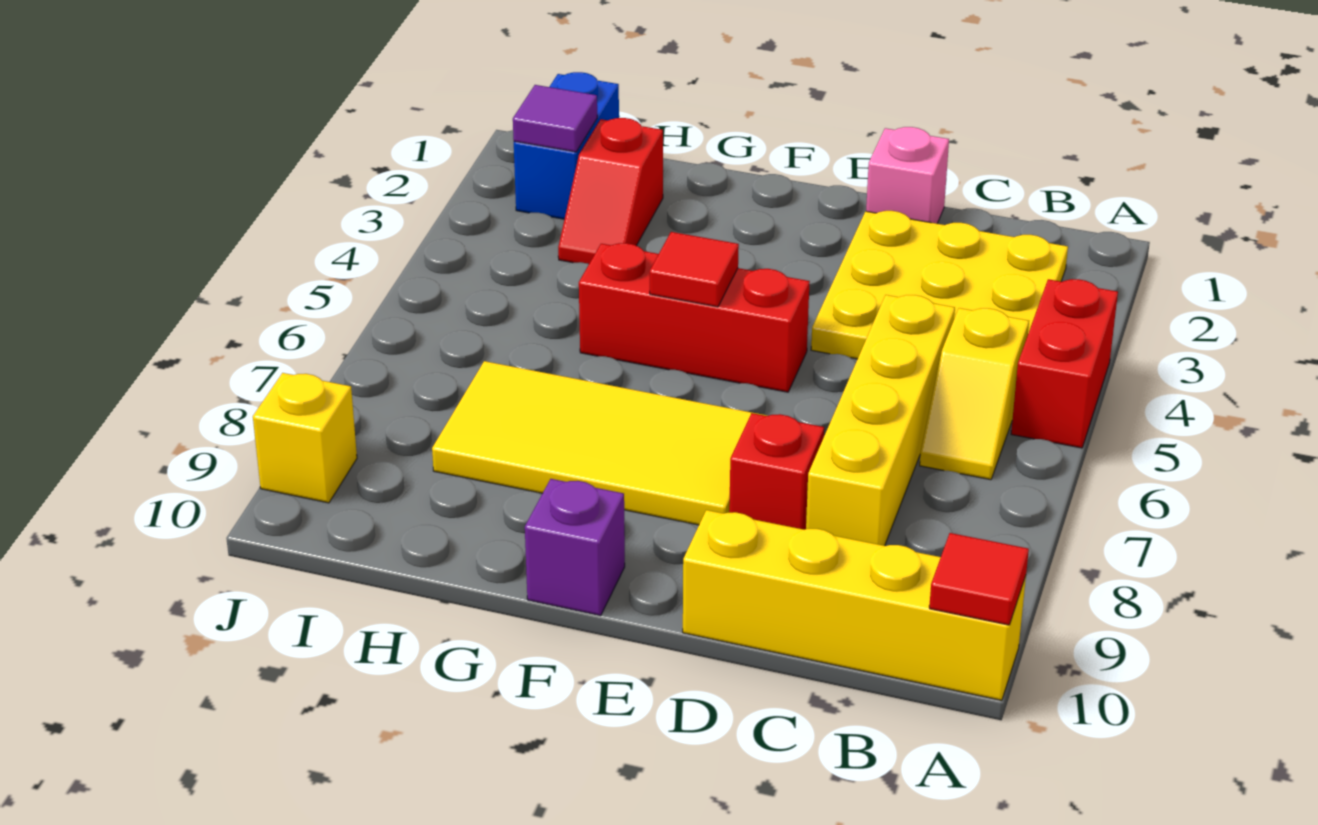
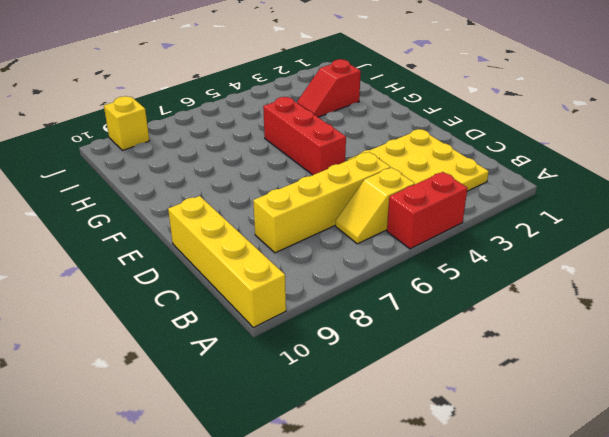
none -> pink brick D1 level 1
none -> red brick D8 level 1
none -> yellow tile E7:H8 level 1

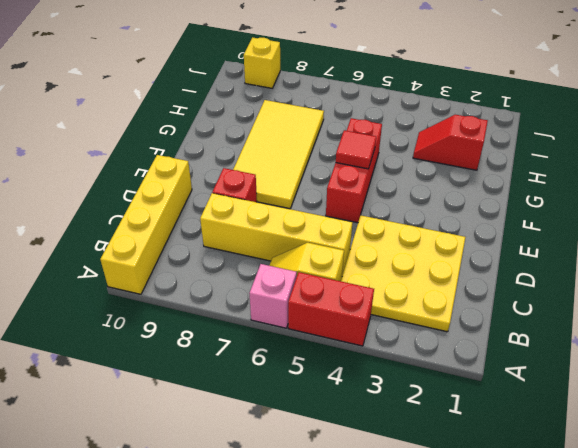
pink brick A6 level 1 -> pink brick D1 level 1
none -> purple brick F10 level 1
none -> blue brick I1:I2 level 1
none -> red tile A10 level 2

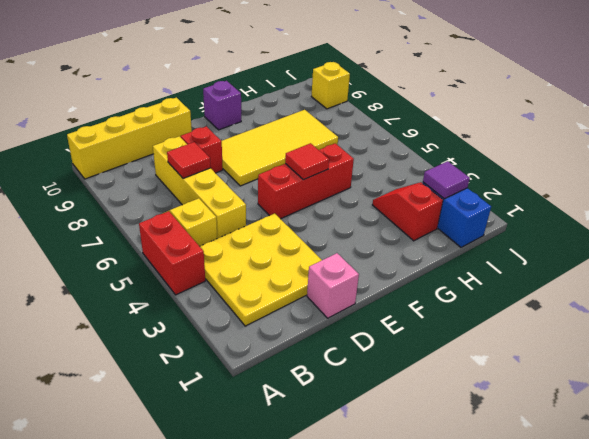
red tile C7 level 2 -> red tile A10 level 2

